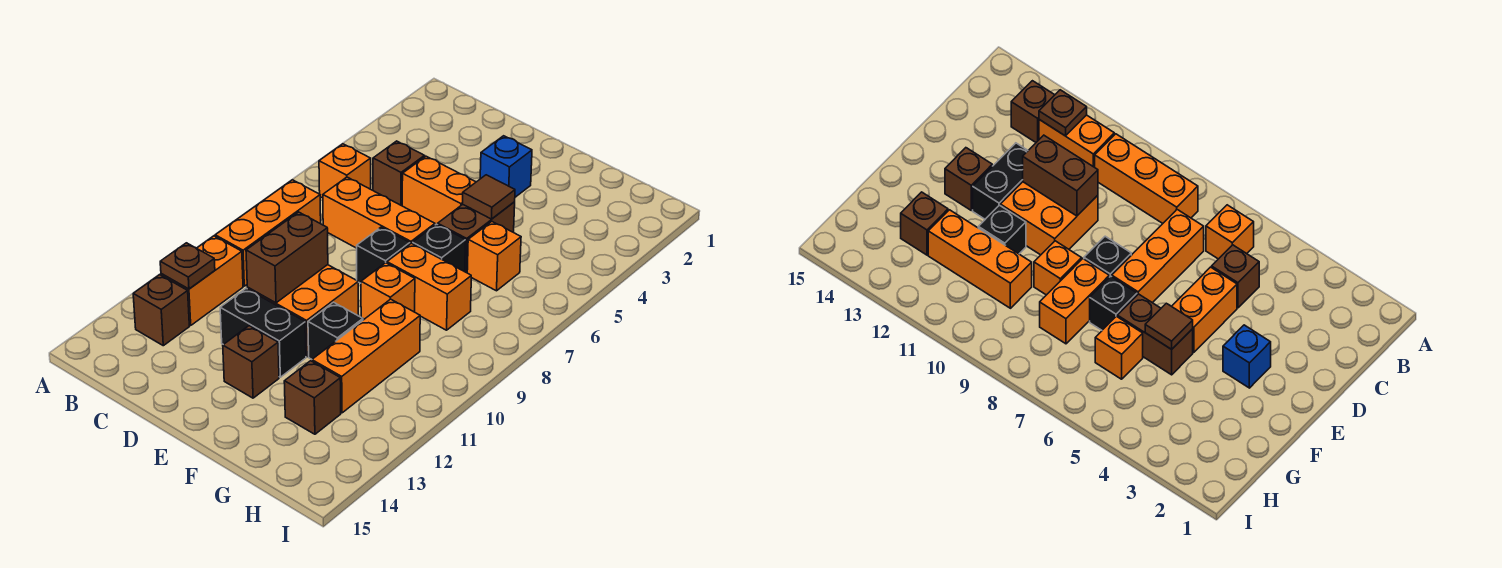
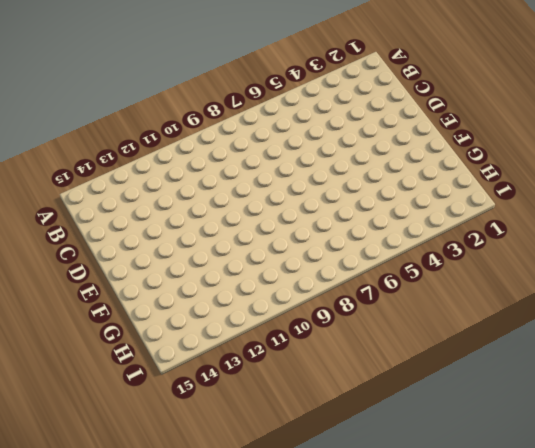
none -> orange brick B6 level 1
none -> orange brick B8:B10 level 1
none -> orange brick B11:B12 level 1

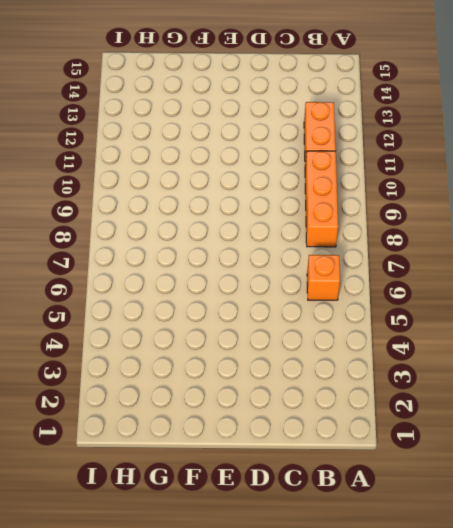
none -> brown brick B13 level 1
none -> brown brick C5 level 1
none -> orange brick C7:E7 level 1

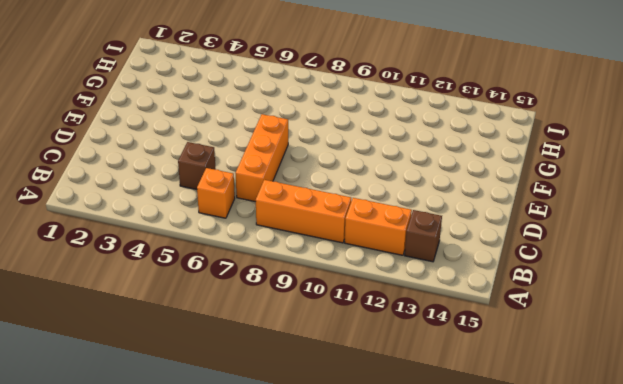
none -> orange brick D5:E5 level 1
none -> orange brick D10:E11 level 1
none -> black brick D12:E12 level 1

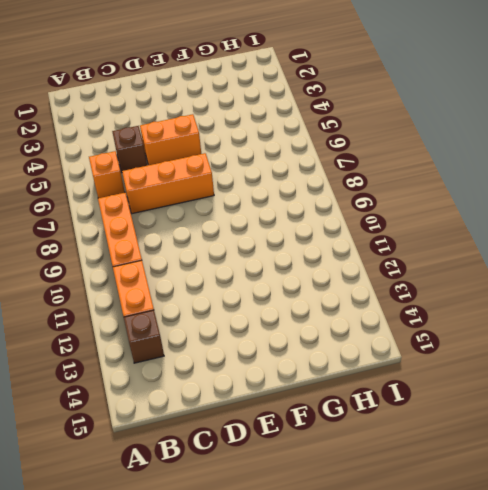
none -> orange brick D10:E11 level 1
none -> black brick D12:E12 level 1
none -> blue brick E3 level 1

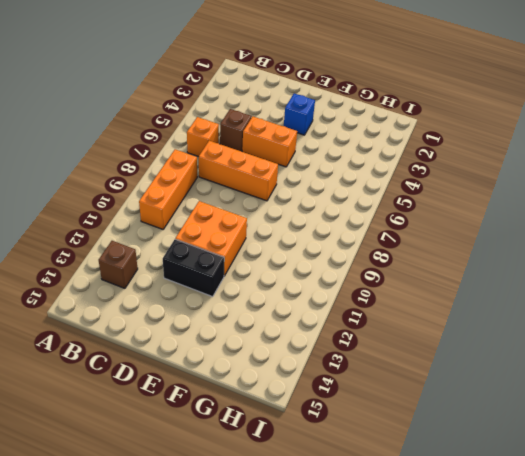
none -> orange brick B11:B12 level 1
none -> black brick E8 level 1
none -> brown brick E13 level 1

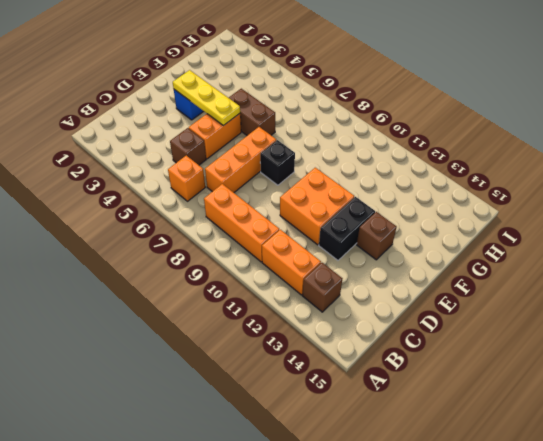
yellow plate E3:E5 level 2 -> none
none -> black brick F7 level 1
none -> orange brick F8:G8 level 1
none -> orange brick F9 level 1

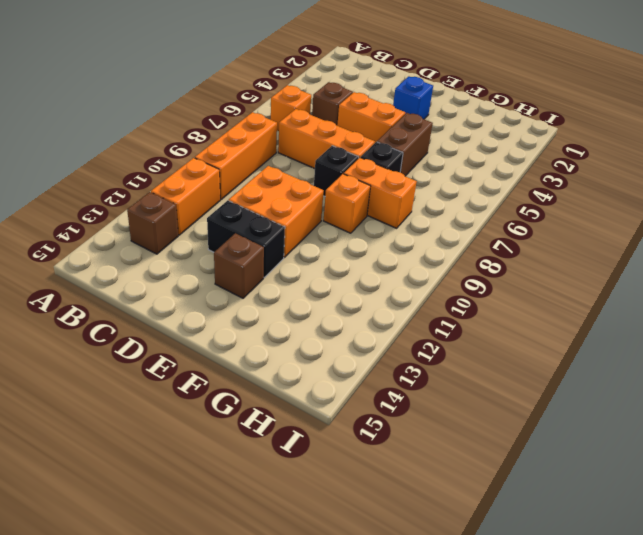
none -> black brick F11 level 1
none -> orange brick G6 level 1
none -> orange brick G10:G12 level 1

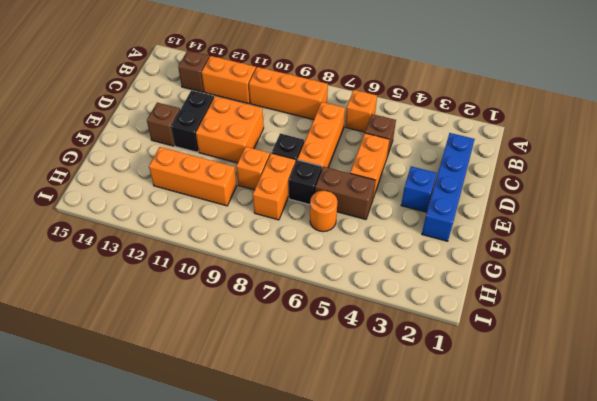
blue brick C2:F2 level 1 -> none
orange round brick G6 level 1 -> orange brick G6 level 1
none -> black brick F11 level 1
none -> brown brick G13 level 1
none -> brown plate B12 level 2

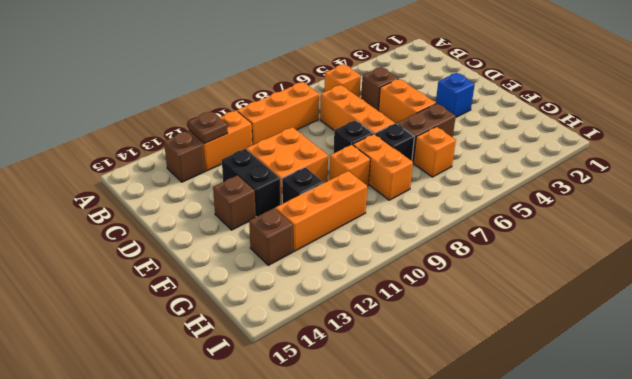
none -> brown brick D10:D11 level 2
none -> brown tile F5 level 2

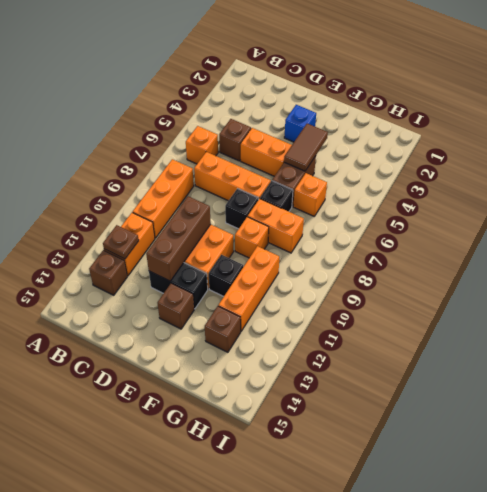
brown brick D10:D12 level 2 -> brown brick D10:D11 level 2
brown tile F4:F5 level 2 -> brown tile F5 level 2

